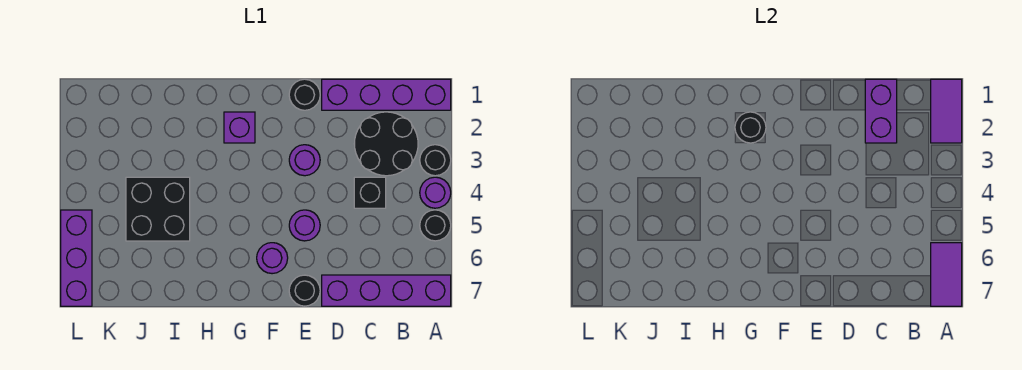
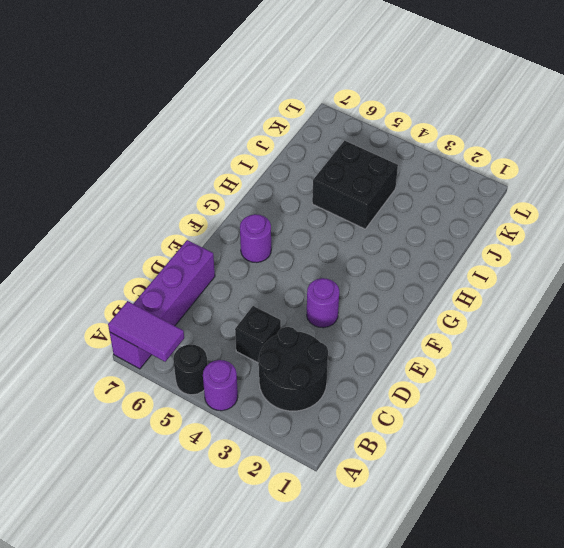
none -> purple brick A1:D1 level 1
none -> black round brick A3 level 1
none -> black round brick E1 level 1

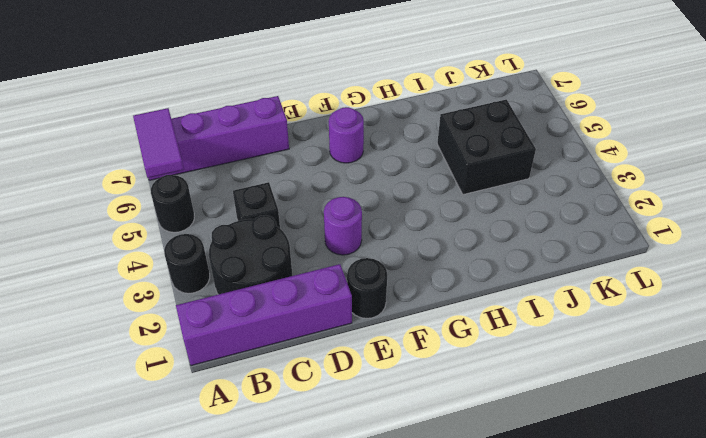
none -> purple round brick A4 level 1
none -> purple round brick E5 level 1
none -> black round brick E7 level 1

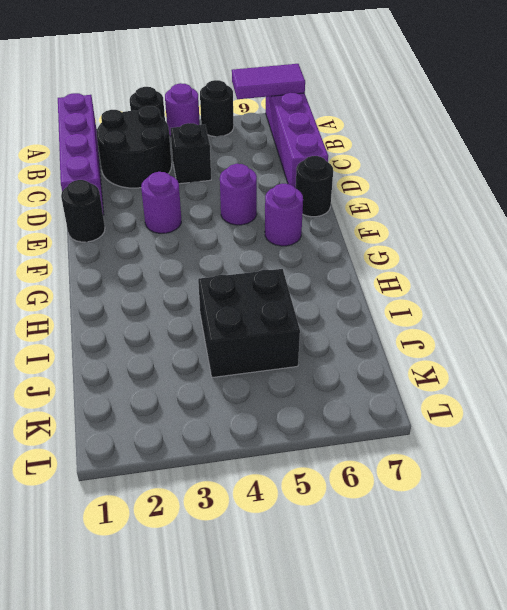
none -> purple brick G2 level 1
none -> purple brick L5:L7 level 1
none -> purple tile A1:A2 level 2

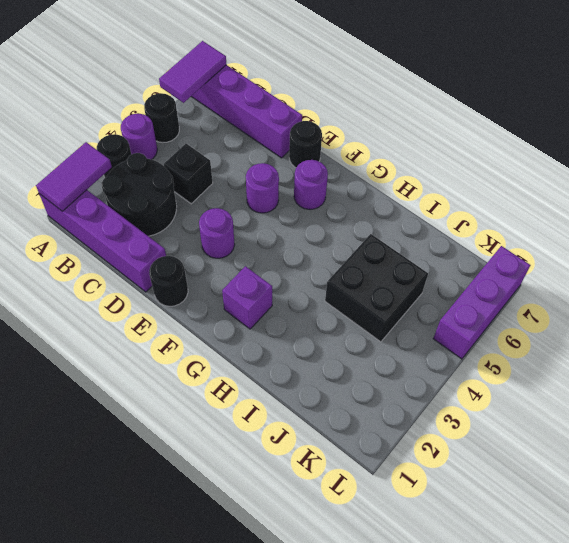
none -> purple brick C1:C2 level 2
none -> black round brick G2 level 2

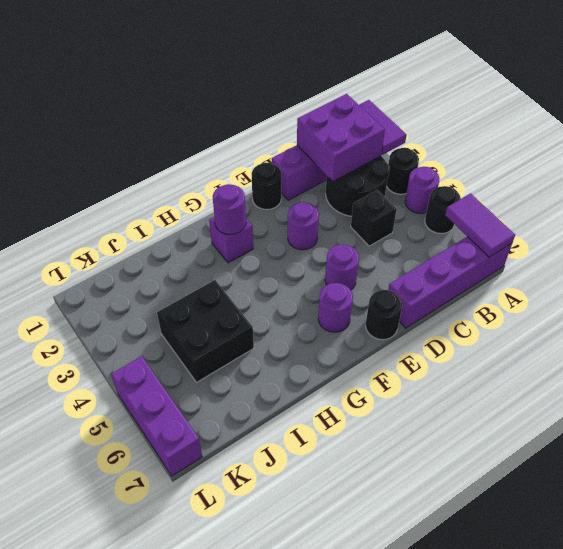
purple brick B1:C2 level 2 -> purple brick C1:C2 level 2
purple round brick G2 level 2 -> black round brick G2 level 2

